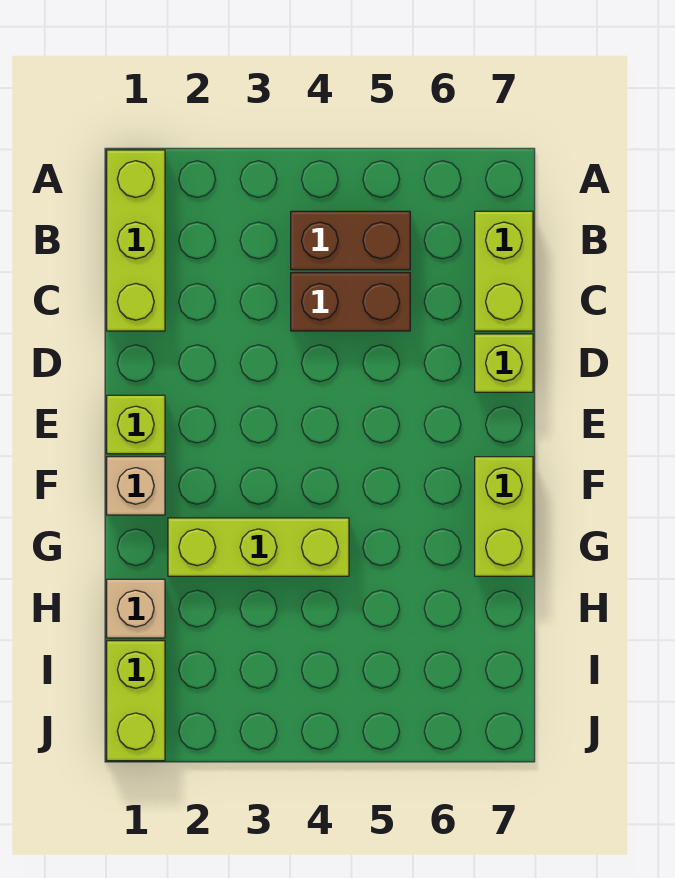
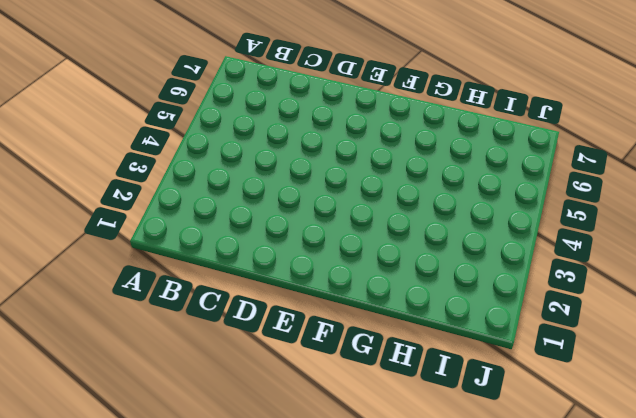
none -> lime brick A1:C1 level 1
none -> brown brick B4:B5 level 1

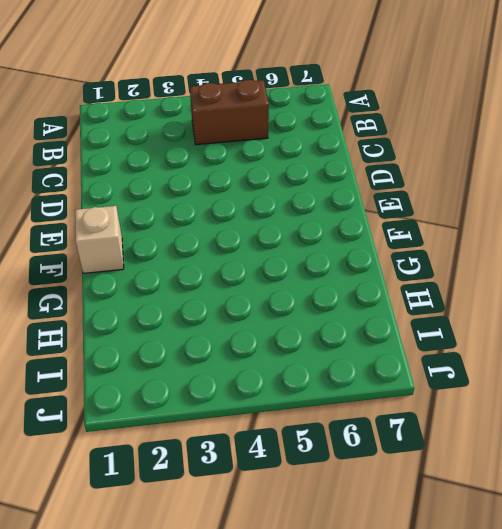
none -> lime brick A1:C1 level 1
none -> lime brick B7:C7 level 1

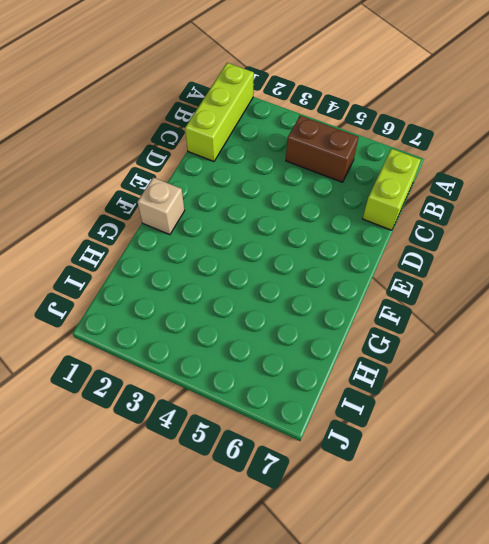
none -> brown brick C4:C5 level 1
none -> lime brick D7 level 1

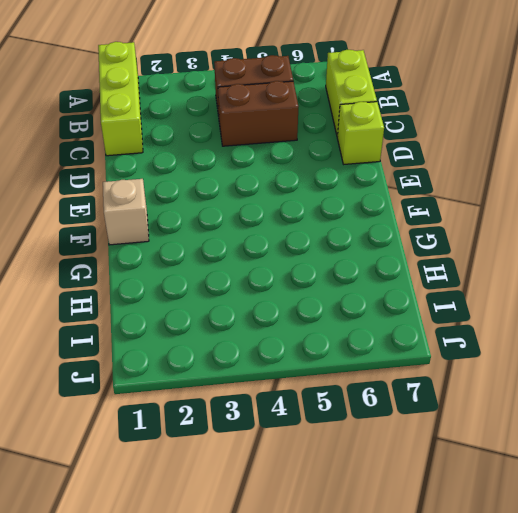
none -> lime brick E1 level 1
none -> lime brick F7:G7 level 1

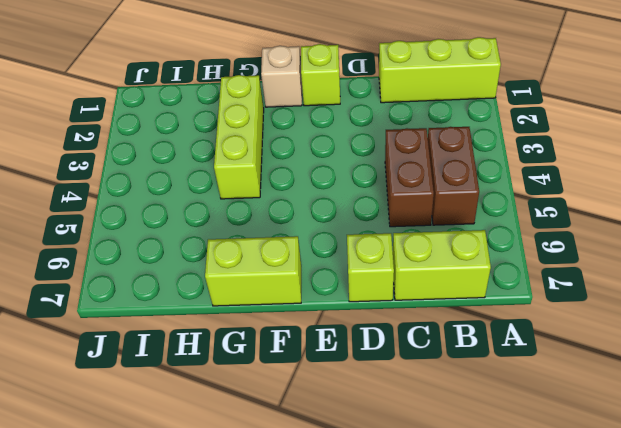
none -> tan brick H1 level 1
none -> lime brick I1:J1 level 1

